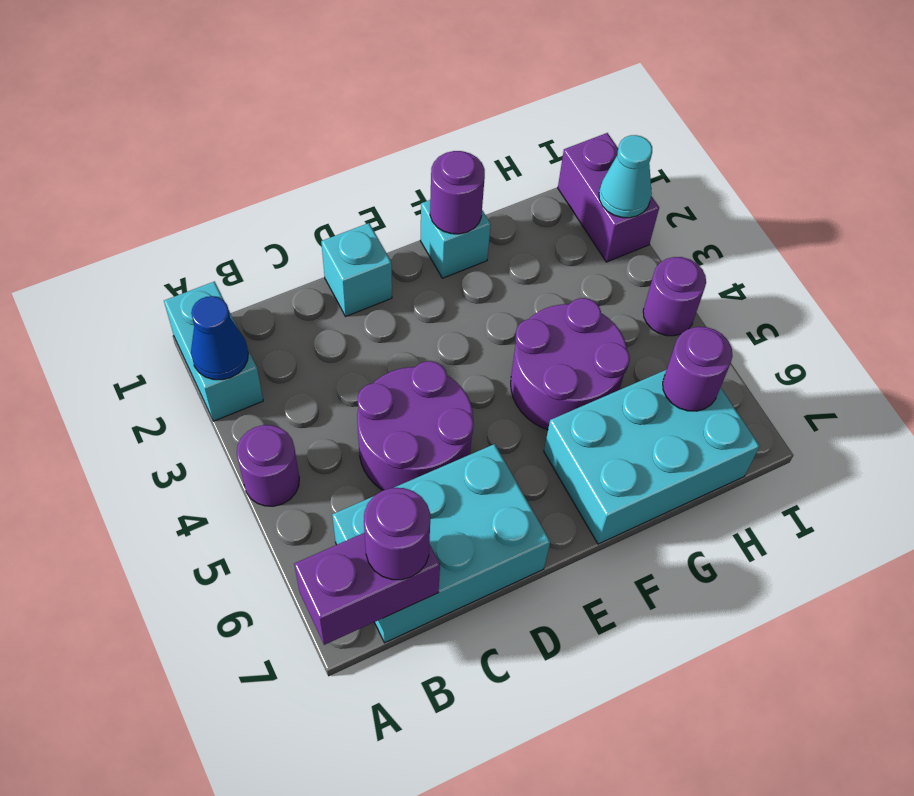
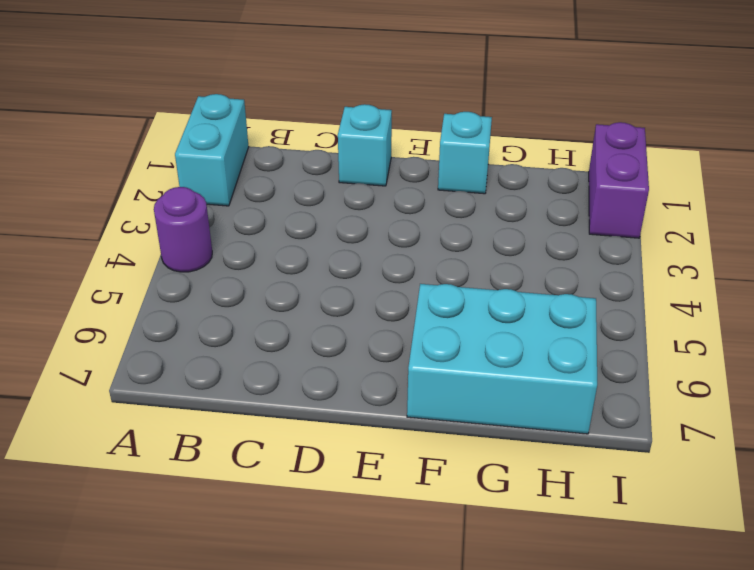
none -> cyan brick B6:D7 level 1
none -> purple round brick C4:D5 level 1
none -> purple round brick F4:G5 level 1

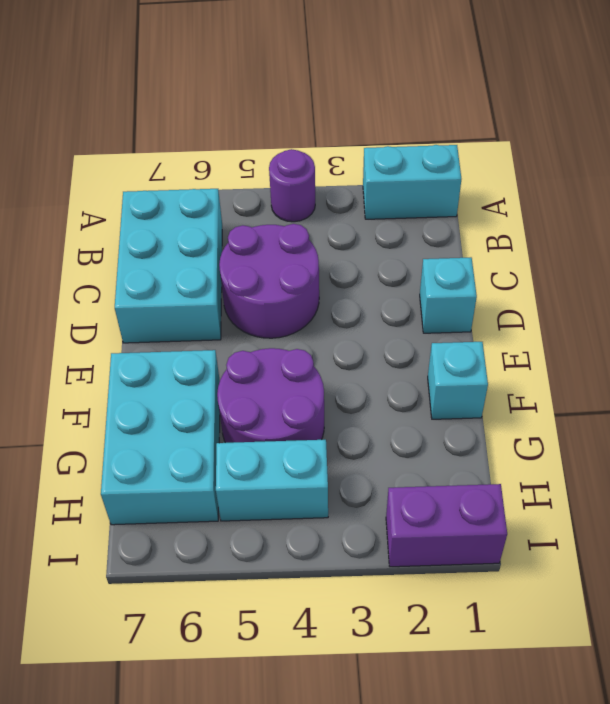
cyan brick H4:H5 level 1 -> none
none -> purple round brick I4 level 1
none -> blue cone A2 level 2
none -> purple brick A7:B7 level 2

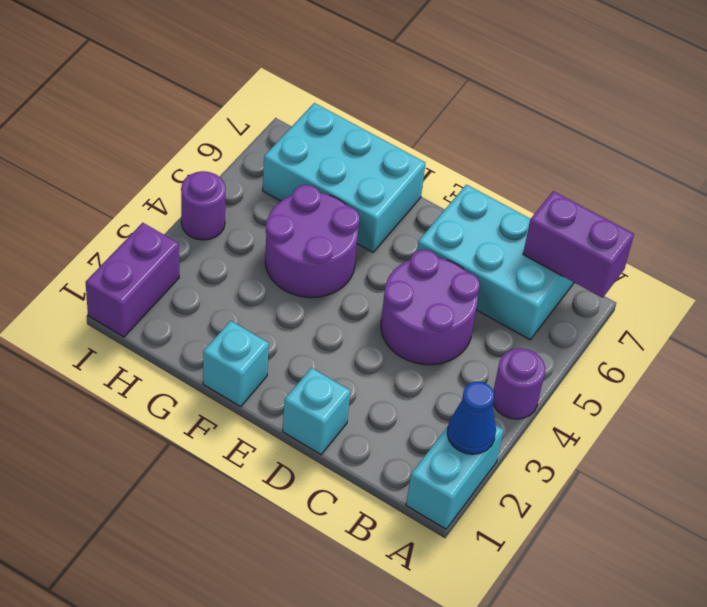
none -> purple round brick F1 level 2
none -> purple round brick H6 level 2
none -> cyan cone I2 level 2

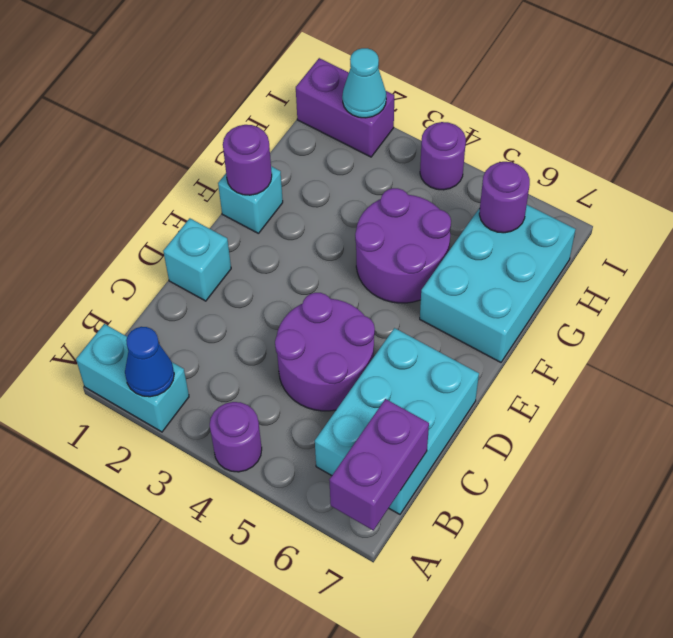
none -> purple round brick B7 level 3

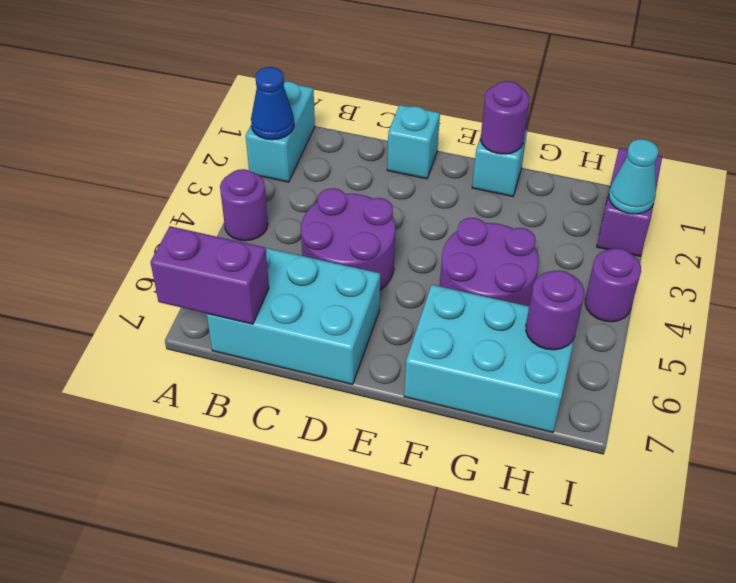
none -> purple round brick B7 level 3

